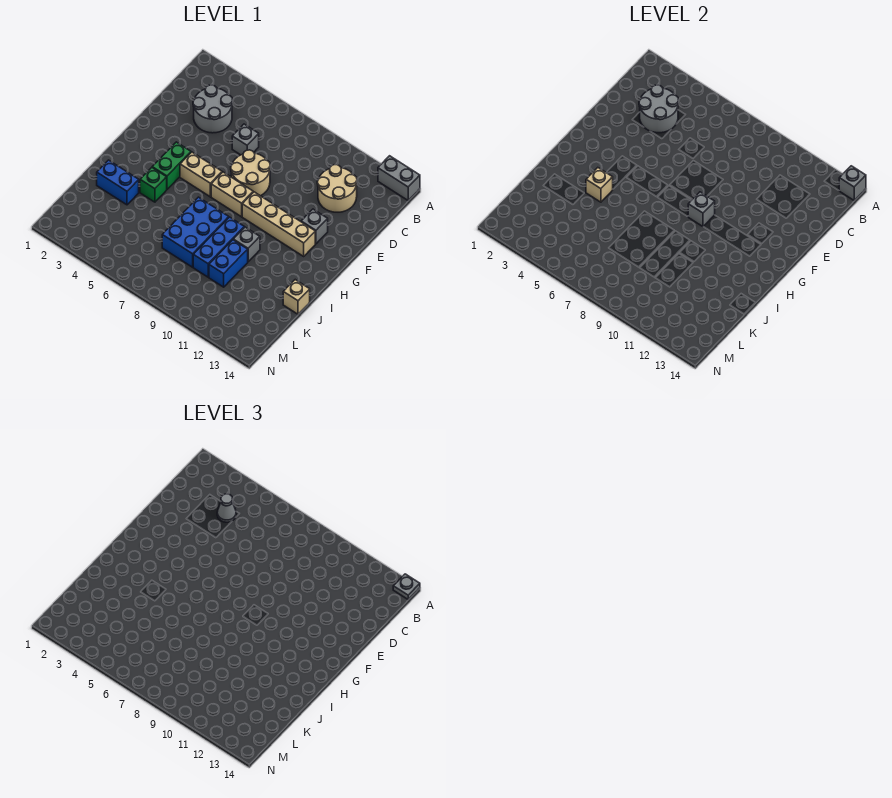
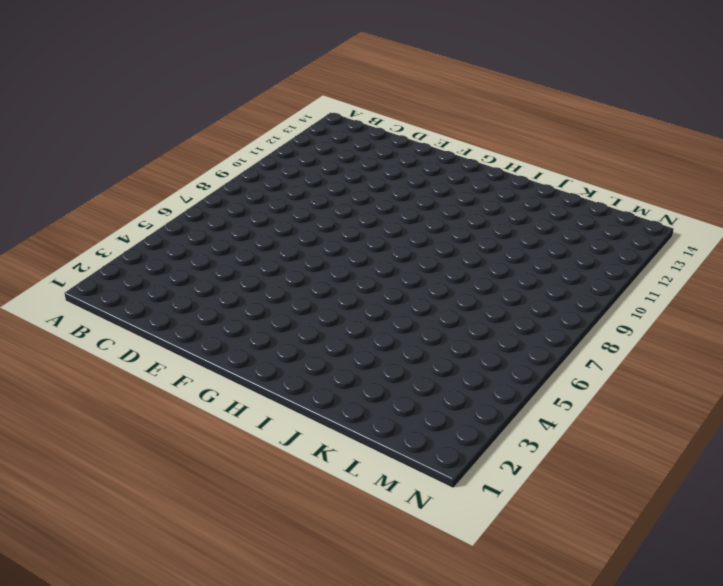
none -> grey brick A13:A14 level 1
none -> grey round brick C3:D4 level 1
none -> tan round brick C11:D12 level 1

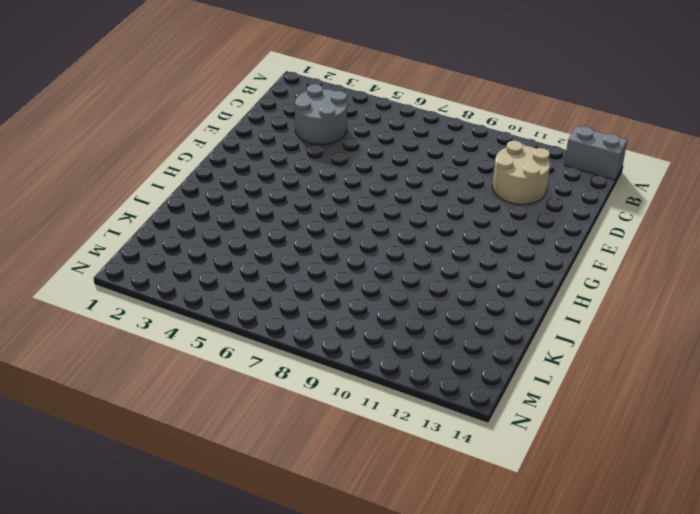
none -> grey brick D6 level 1
none -> tan round brick E7:F8 level 1
none -> grey brick F12 level 1

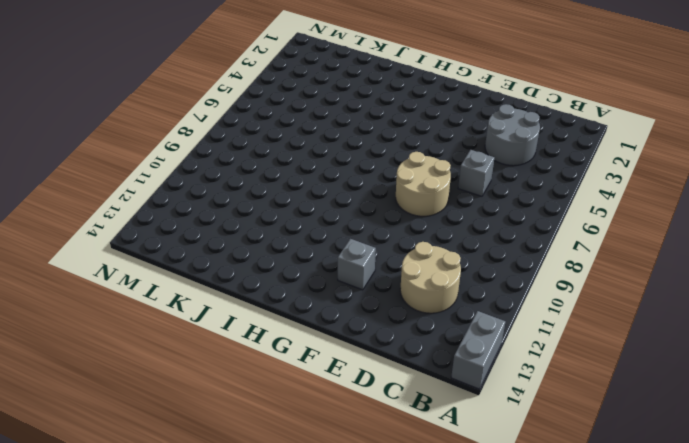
none -> green brick G4:H4 level 1
none -> tan brick G5:G6 level 1
none -> tan brick G7:G8 level 1

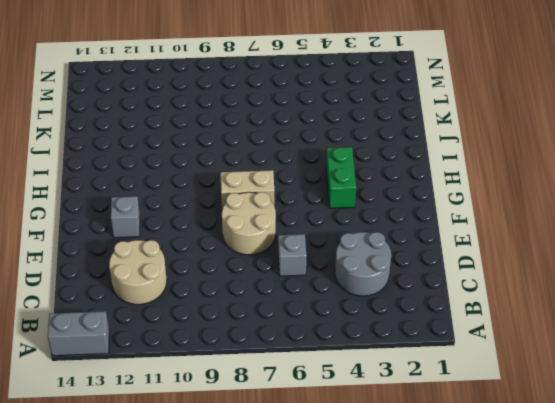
none -> tan brick G5:G6 level 1
none -> tan brick G9:G12 level 1
none -> green brick I4 level 1

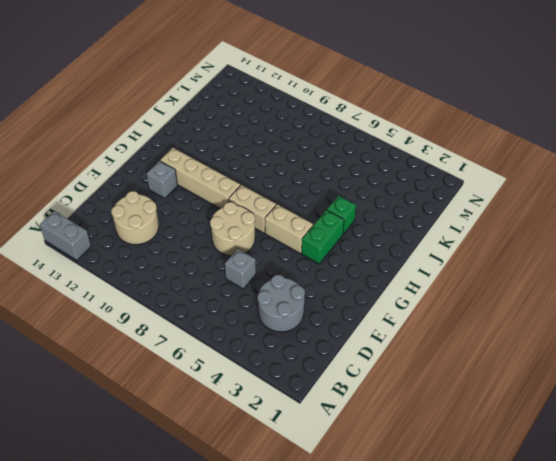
none -> blue brick I7:K8 level 1
none -> blue brick I9:K9 level 1
none -> grey brick I10 level 1

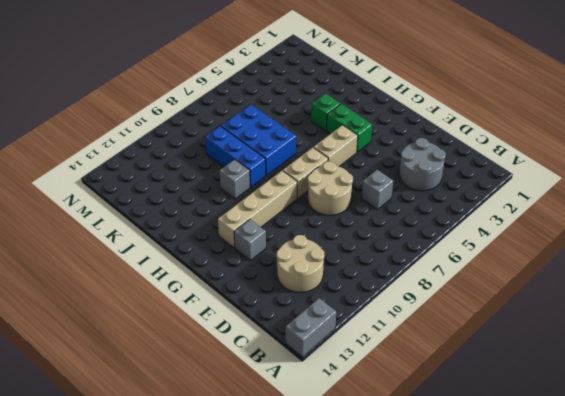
none -> blue brick J2:J3 level 1
none -> blue brick J10:K10 level 1
none -> tan brick J14 level 1

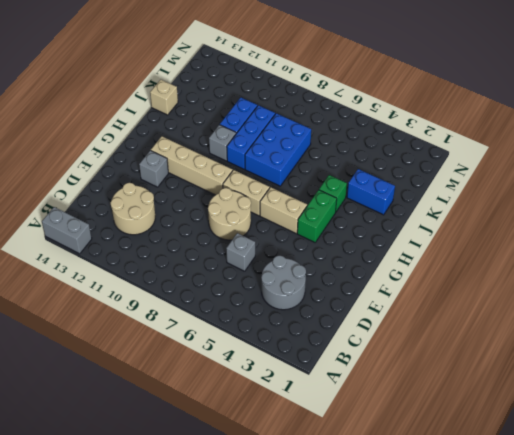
none -> grey brick A14 level 2
none -> grey round brick C3:D4 level 2
none -> grey brick G9 level 2

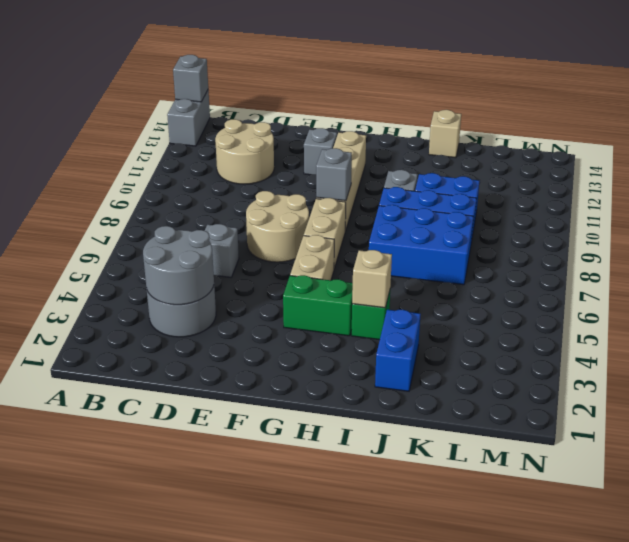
none -> grey plate A14 level 3
none -> grey cone C4 level 3

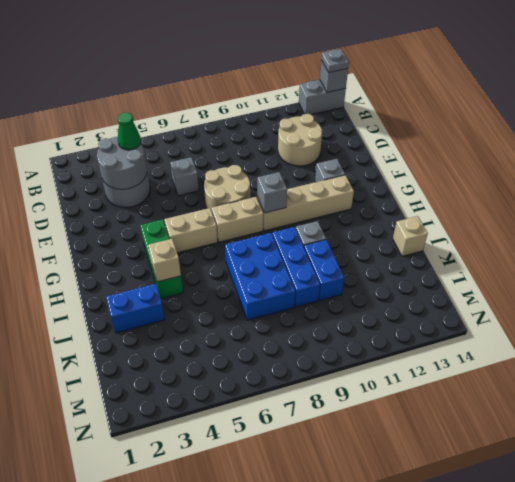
green cone C4 level 3 -> grey cone C4 level 3

